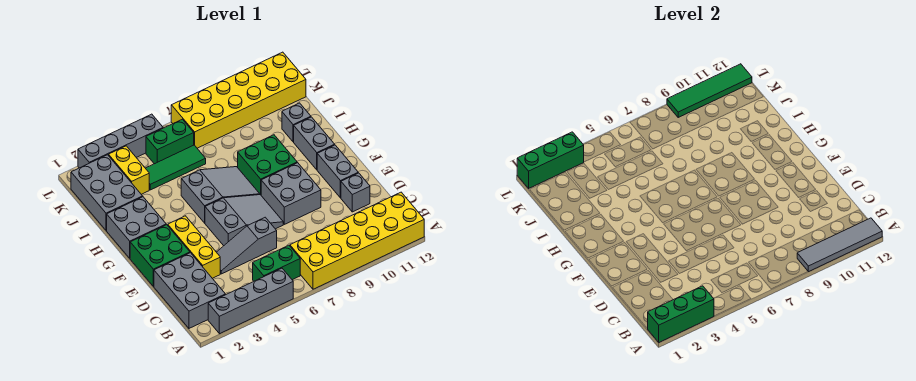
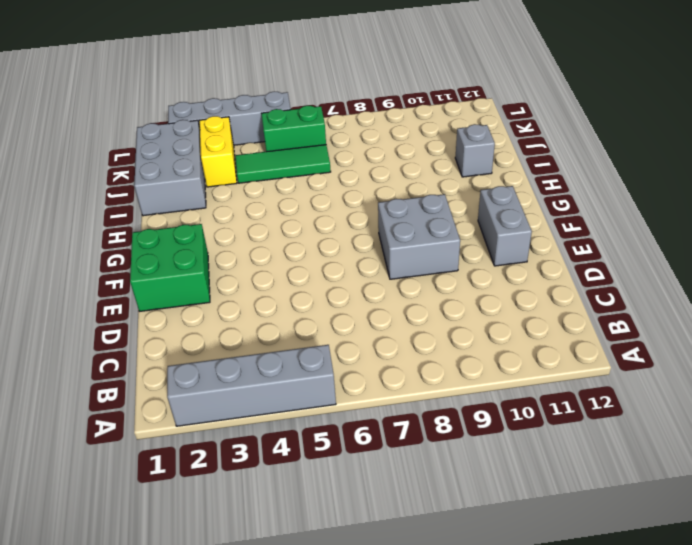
none -> yellow brick A7:B12 level 1
none -> grey brick B1:D2 level 1
none -> green brick B5:B6 level 1

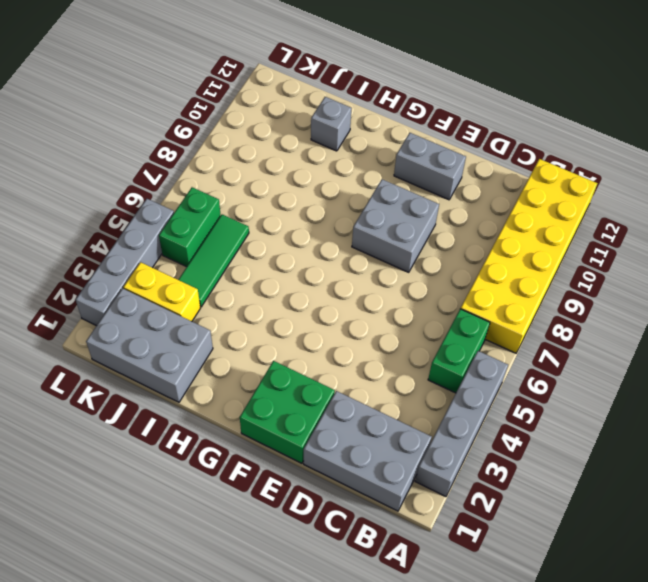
none -> yellow brick D3:F3 level 1
none -> grey slope D4:D6 level 1 top 6
none -> grey brick D11 level 1

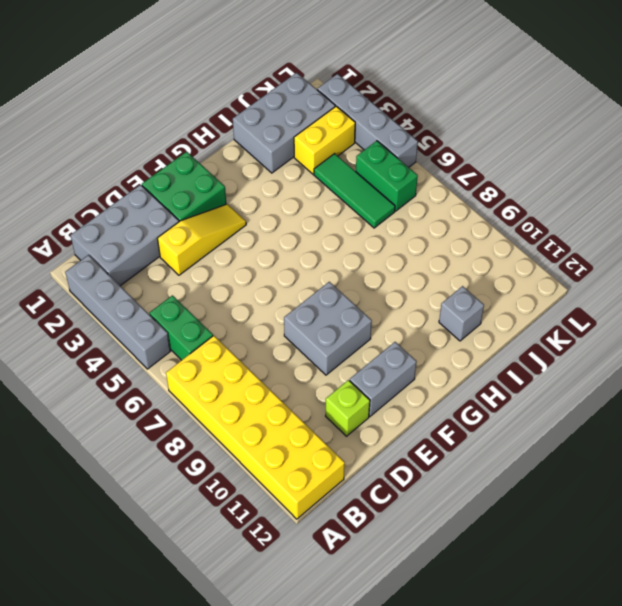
yellow slope D3:F3 level 1 top D -> yellow brick D3:F3 level 1
lime brick D11 level 1 -> grey brick D11 level 1
none -> grey slope D4:D6 level 1 top 6
none -> grey slope E5:F7 level 1 top 5
none -> grey brick G1:H2 level 1

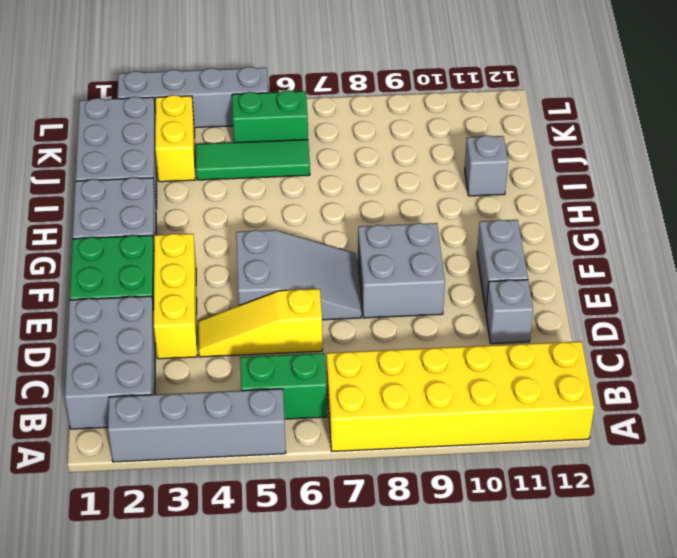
yellow slope D4:D6 level 1 top 6 -> grey slope D4:D6 level 1 top 6
none -> grey slope G5:H7 level 1 top 5
none -> green brick G8:H9 level 1
none -> grey brick G11:H11 level 1

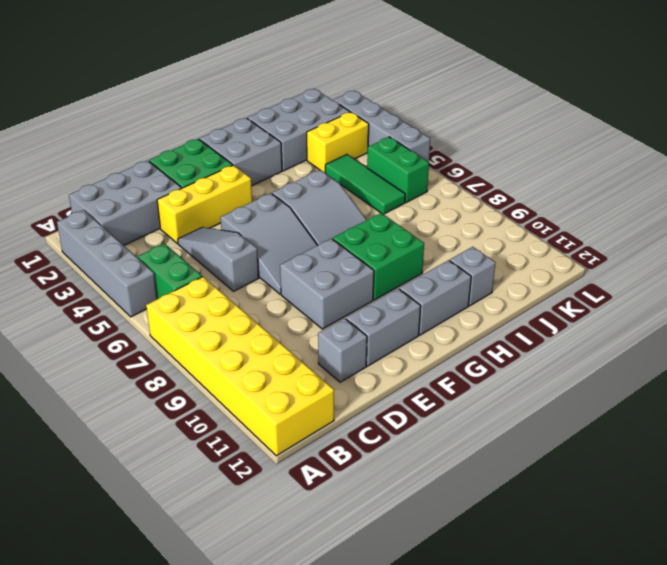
none -> yellow brick K7:L12 level 1
none -> green brick A1:A3 level 2
none -> grey tile A9:A12 level 2

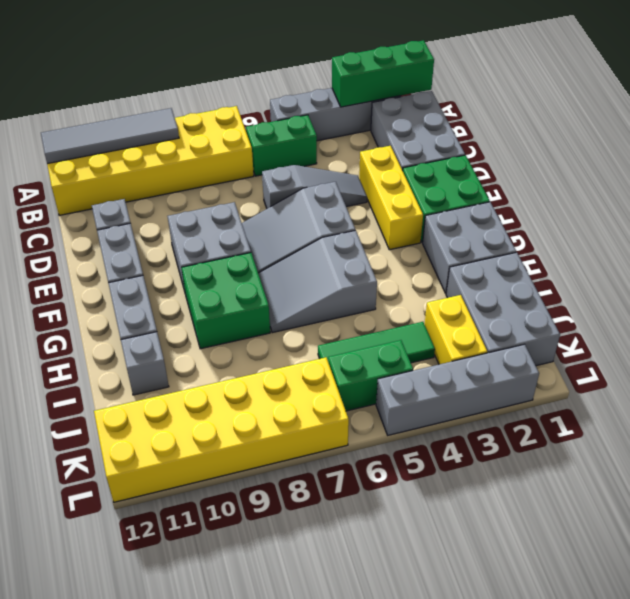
none -> green brick L1:L3 level 2
none -> green tile L9:L12 level 2

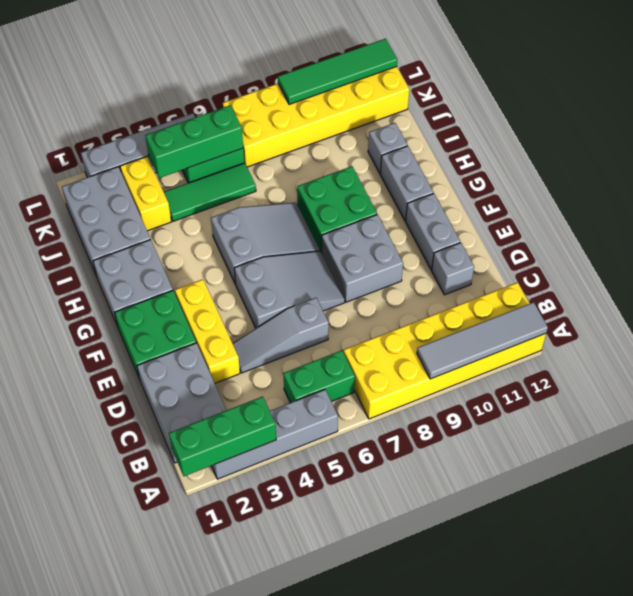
green brick K4:K6 level 2 -> green brick L1:L3 level 2

